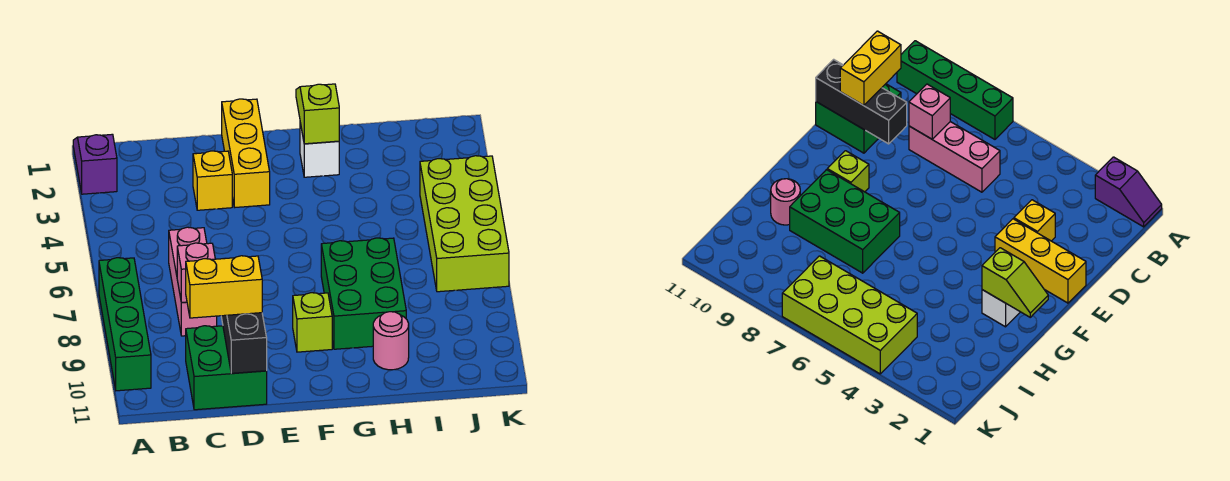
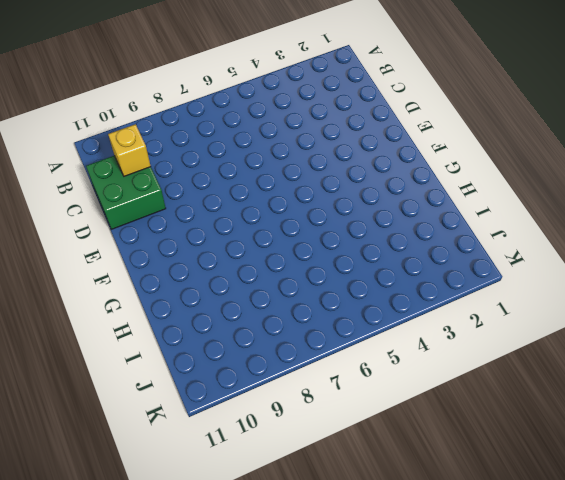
yellow brick C10 level 2 -> yellow brick D3 level 1
none -> purple slope A1:A2 level 1 top 2
none -> green brick A7:A10 level 1
none -> pink brick C6:C8 level 1

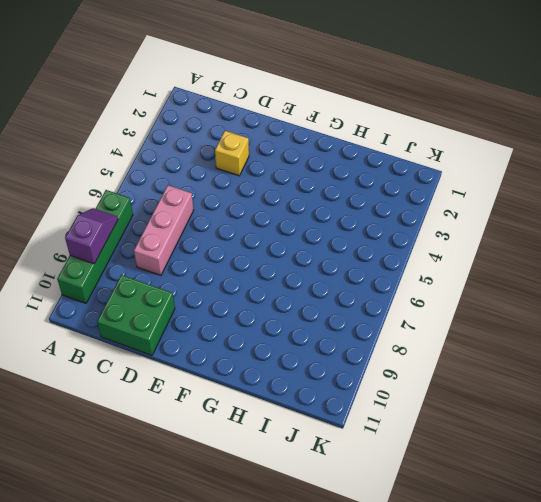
purple slope A8:A9 level 2 top 9 -> purple slope A1:A2 level 1 top 2
none -> yellow brick E1:E3 level 1
none -> lime brick F9 level 1
none -> white brick G2 level 1

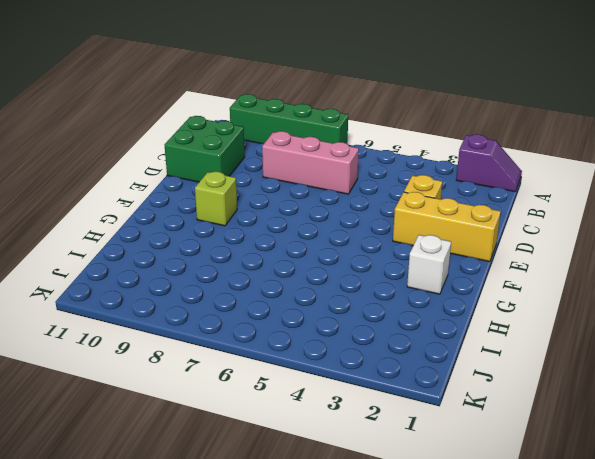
none -> green brick G7:H9 level 1
none -> pink round brick H10 level 1
none -> lime brick J4:K7 level 1

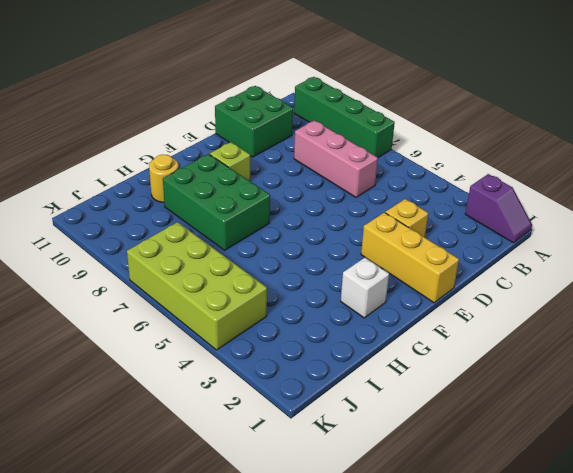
yellow round brick H10 level 1 -> pink round brick H10 level 1
none -> pink brick C8 level 2
none -> black brick D9:D11 level 2
none -> lime slope G1:G2 level 2 top 2

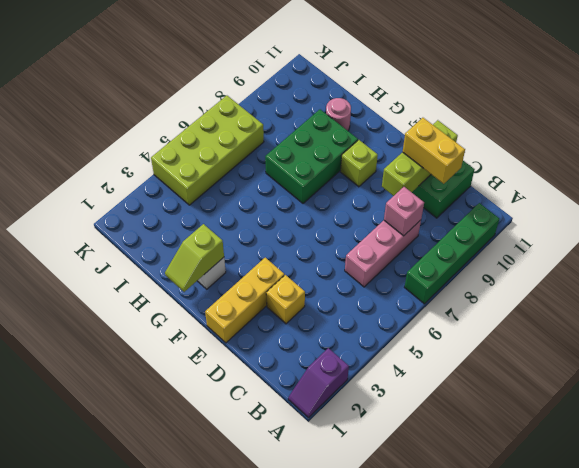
lime brick D9:D11 level 2 -> black brick D9:D11 level 2

